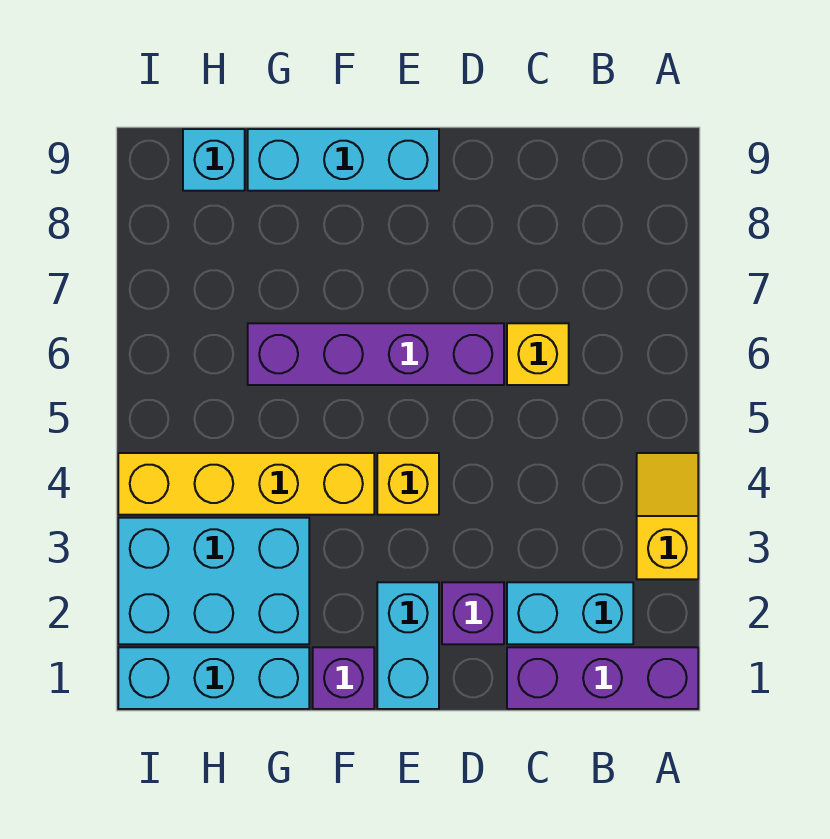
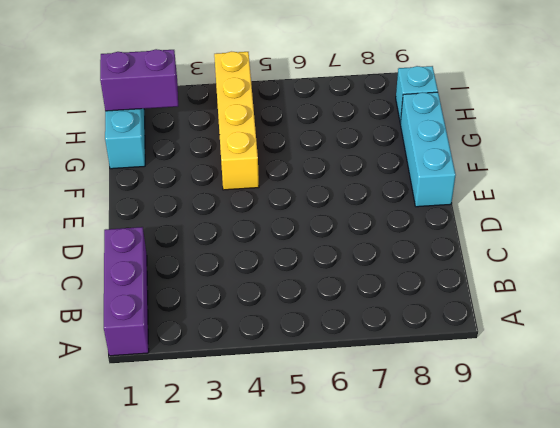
purple brick H1:H2 level 2 -> none
none -> yellow slope A3:A4 level 1 top 3
none -> cyan brick B2:C2 level 1
none -> yellow brick C6 level 1

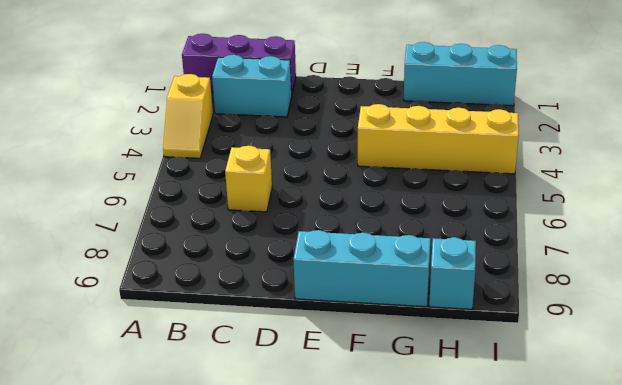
none -> purple brick D2 level 1
none -> purple brick D6:G6 level 1
none -> cyan brick E1:E2 level 1

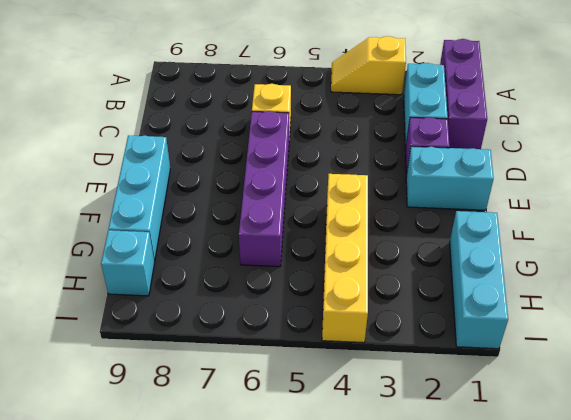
none -> yellow brick E4 level 1
none -> purple brick F1 level 1
none -> cyan brick G2:I3 level 1

